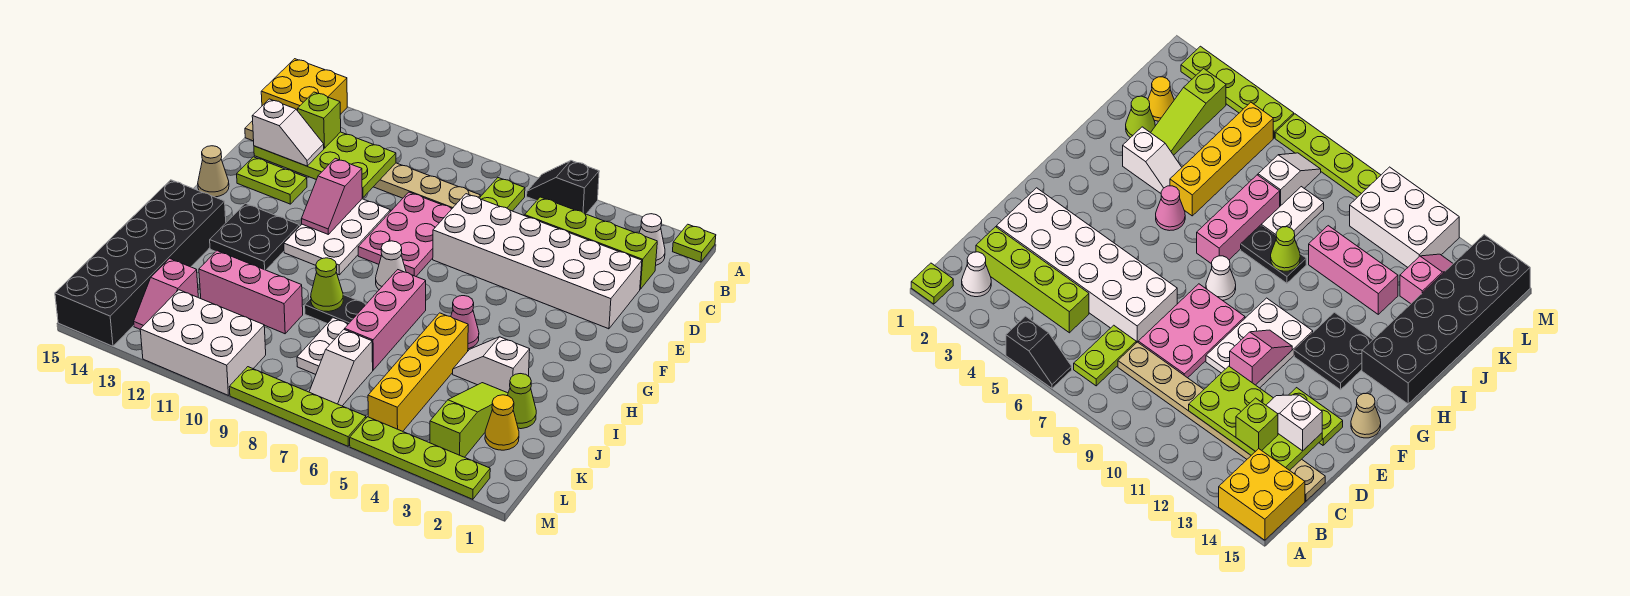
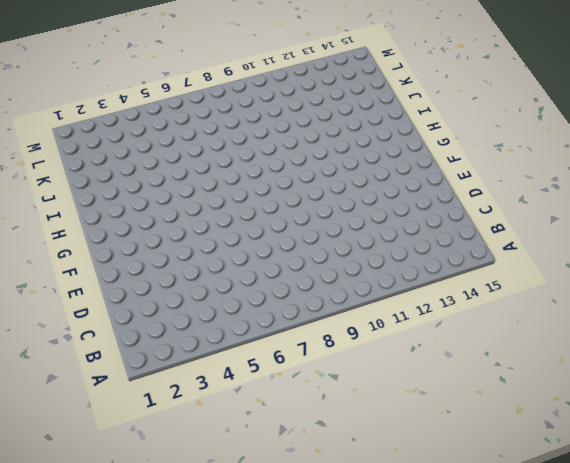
none -> lime plate A1 level 1
none -> black slope A5:A6 level 1 top 5
none -> yellow brick A14:B15 level 1
none -> white cone B2 level 1

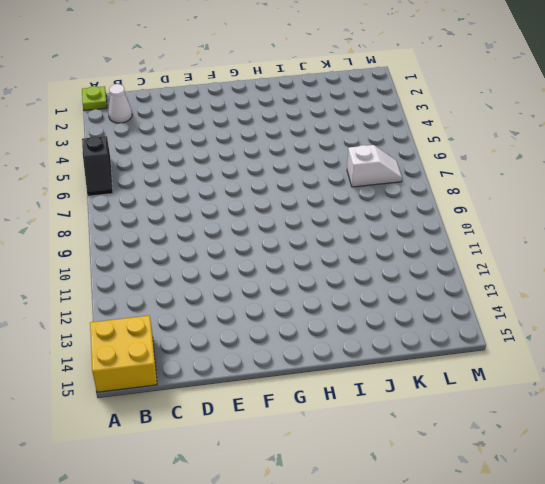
none -> lime plate B7:C7 level 1
none -> lime brick C2:C5 level 1
none -> tan plate C8:C15 level 1
none -> white brick D2:E7 level 1

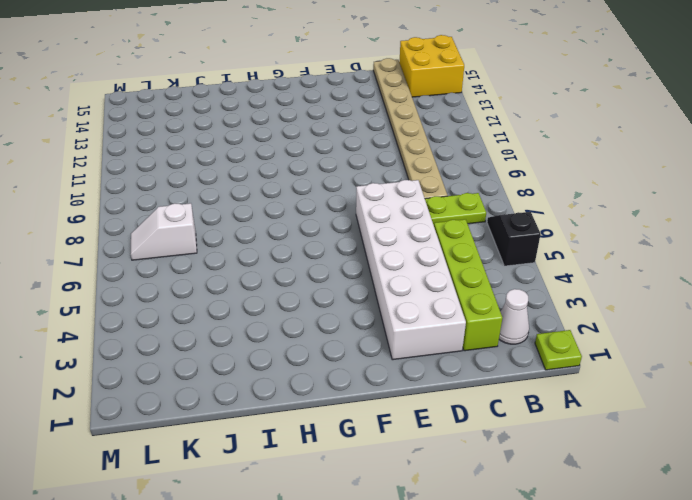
none -> pink plate D8:F9 level 1
none -> white plate E10:G11 level 1
none -> lime plate E13:E14 level 1
none -> tan cone F15 level 1

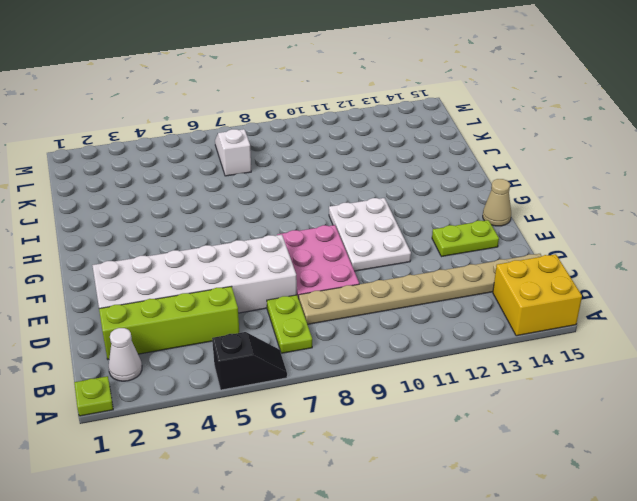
none -> white cone G8 level 1
none -> black plate G12:H13 level 1
none -> pink cone H5 level 1
none -> pink brick H7:J7 level 1

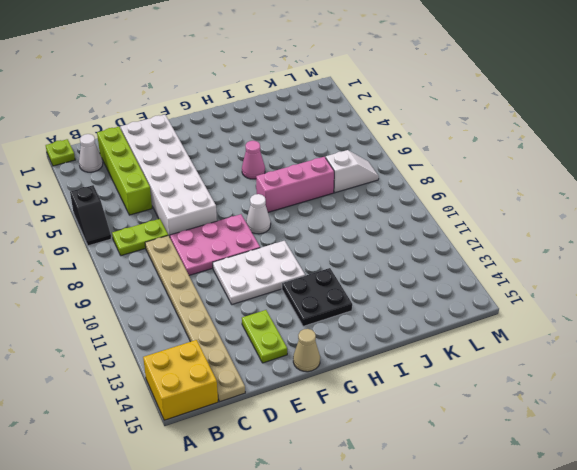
none -> black brick H14:M15 level 1
none -> white slope I3:I4 level 1 top 3
none -> yellow brick I5:L5 level 1
none -> black plate I8:I9 level 1

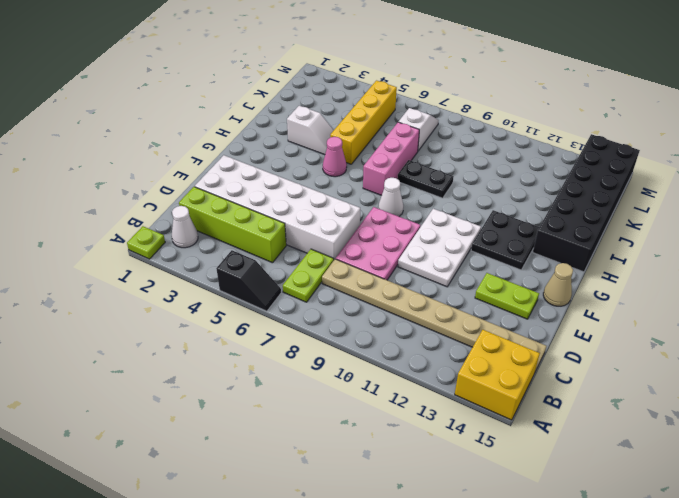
none -> lime cone J2 level 1
none -> lime slope J3:L3 level 1 top L
none -> white plate J8:K8 level 1
none -> pink brick J10:J12 level 1

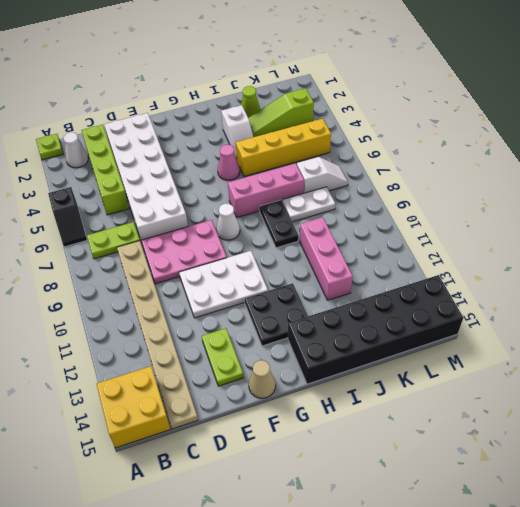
none -> yellow cone K2 level 1
none -> pink slope K13:L13 level 1 top K
none -> white brick L10:M12 level 1
none -> lime plate M2:M5 level 1

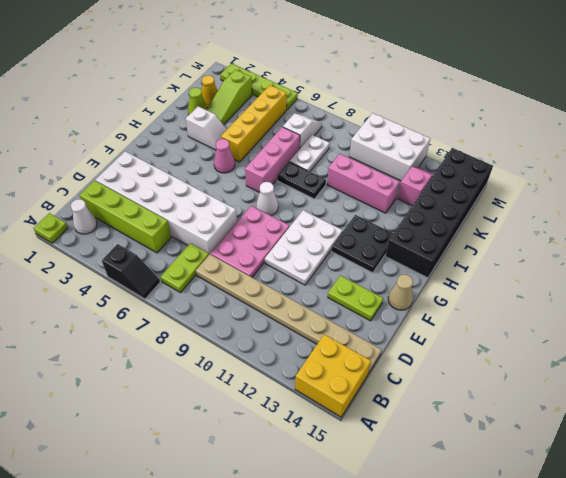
none -> lime plate M6:M9 level 1
none -> lime plate C11:D14 level 2
none -> pink slope E11:F11 level 2 top E
none -> lime cone I9 level 2

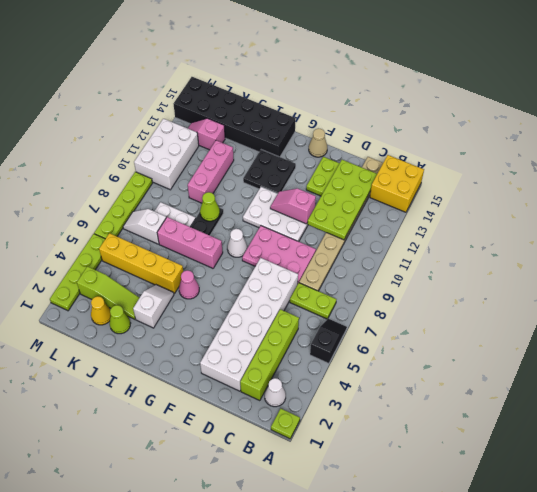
none -> lime brick C13 level 3
none -> white slope D13:D14 level 3 top 14

